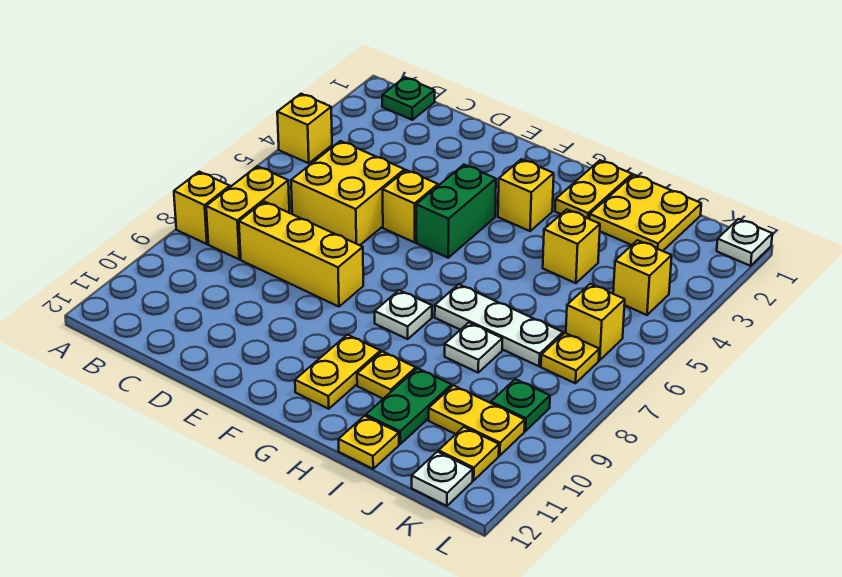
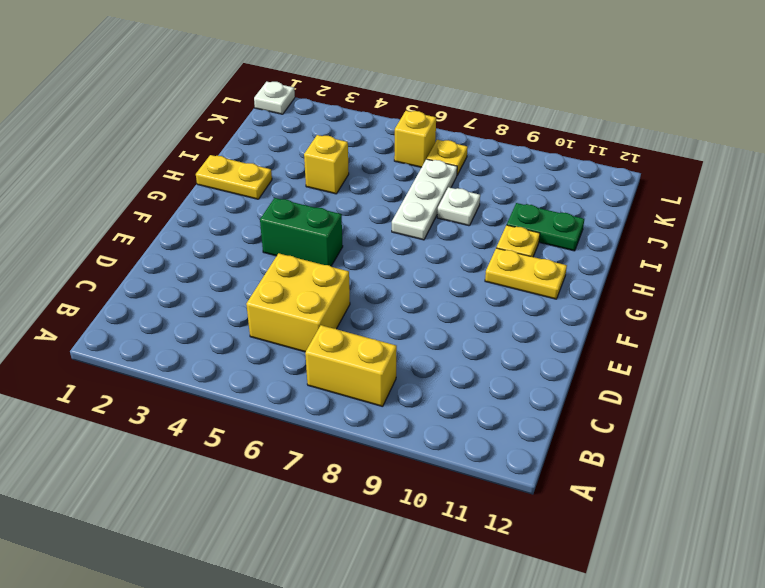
none -> yellow brick A4 level 1
none -> yellow brick A8 level 1
none -> green plate B1 level 1

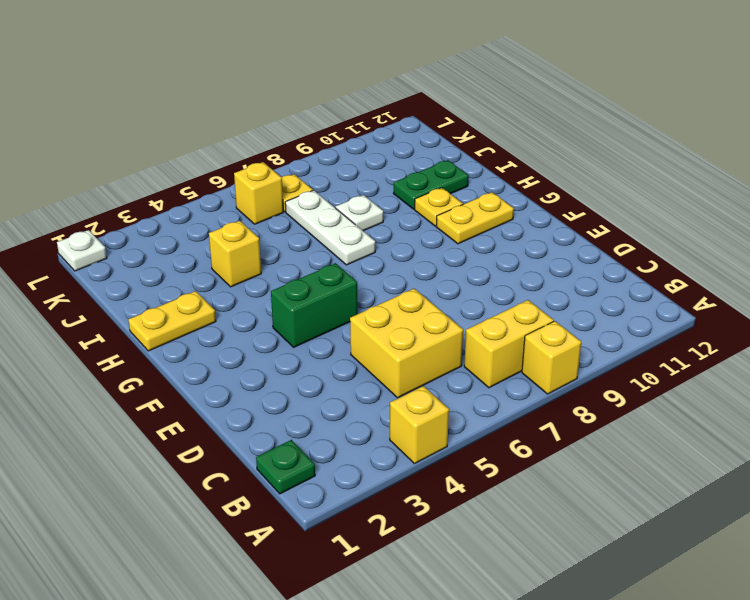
none -> yellow brick C8:E8 level 1
none -> yellow brick E5 level 1
none -> yellow brick G3 level 1

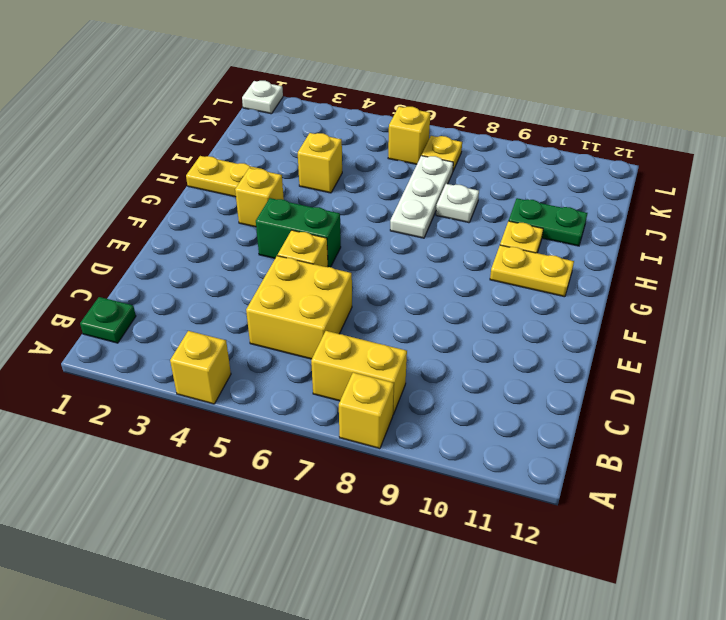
none -> yellow brick C8:E8 level 1
none -> white plate G8 level 1
none -> yellow plate I1:J2 level 1

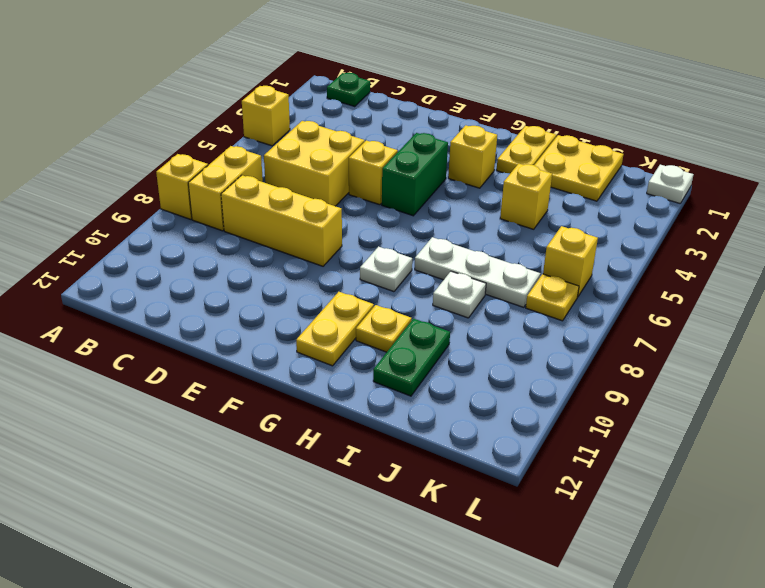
none -> yellow plate I12 level 1
none -> yellow plate J10:K10 level 1
none -> yellow brick K4 level 1

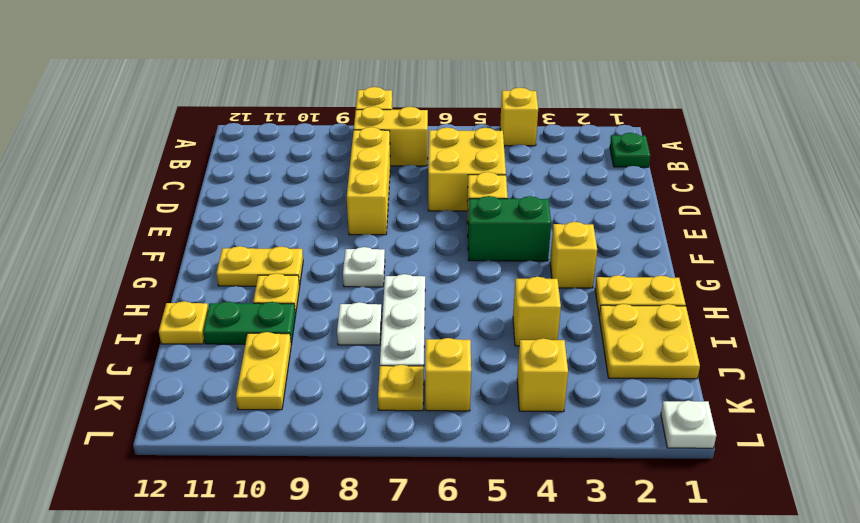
none -> green plate K9 level 1
none -> yellow plate K11 level 1
none -> white plate K12 level 1

